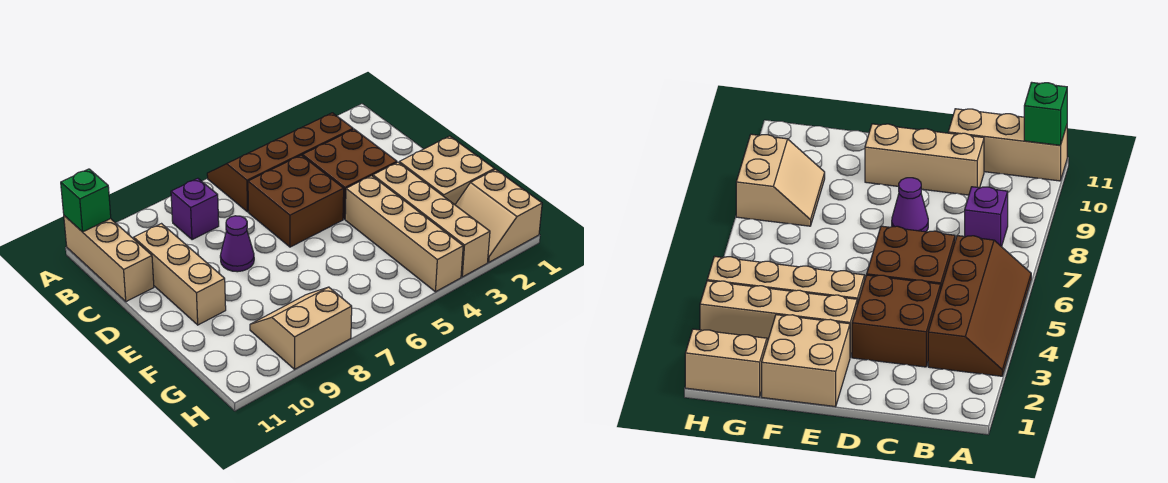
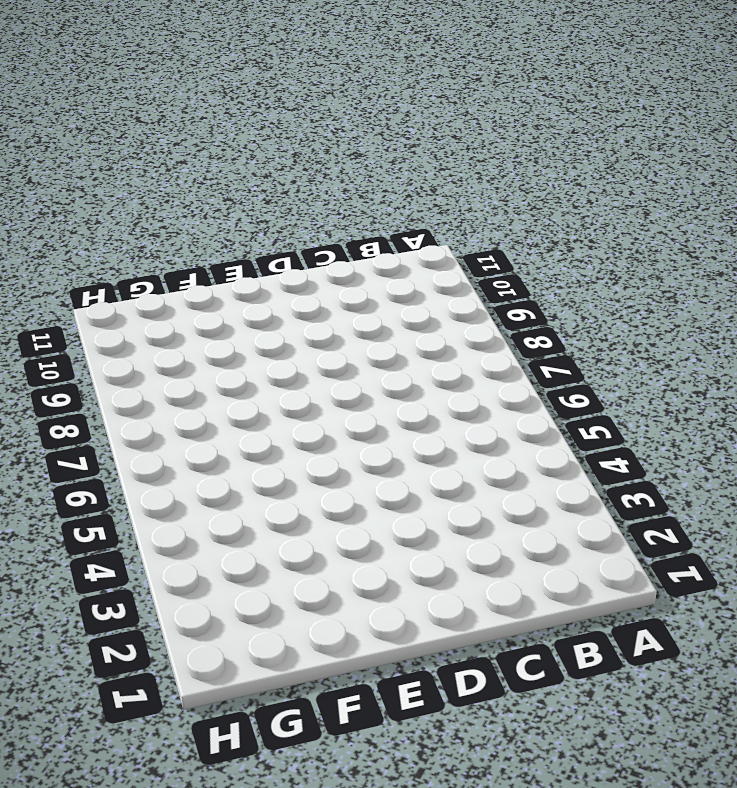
none -> brown slope A3:B6 level 1 top B
none -> tan brick A11:C11 level 1
none -> purple brick B8 level 1

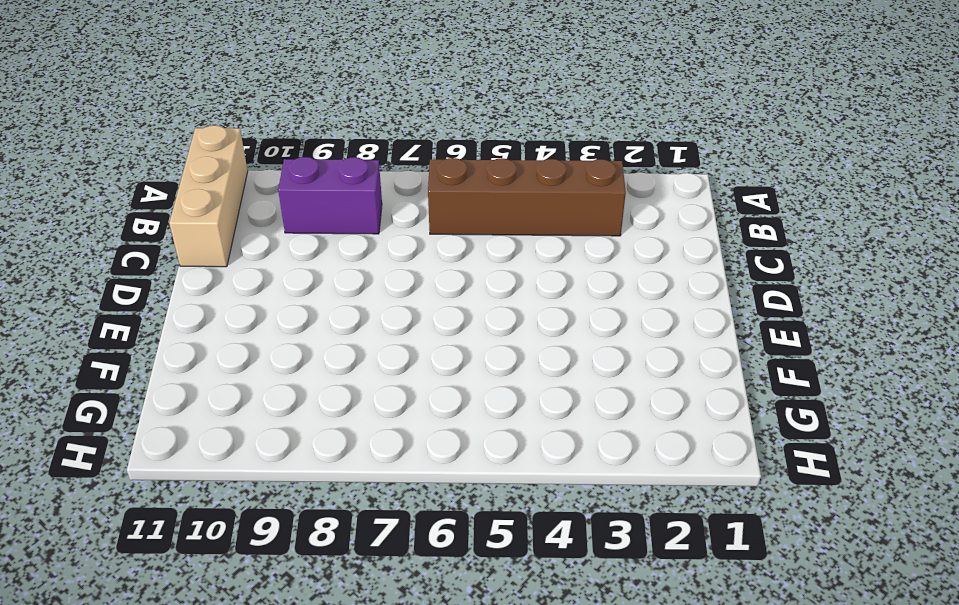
purple brick B8:B9 level 1 -> purple brick B8 level 1
none -> brown brick C3:D4 level 1
none -> brown brick C5:D6 level 1
none -> tan brick C10:E10 level 1

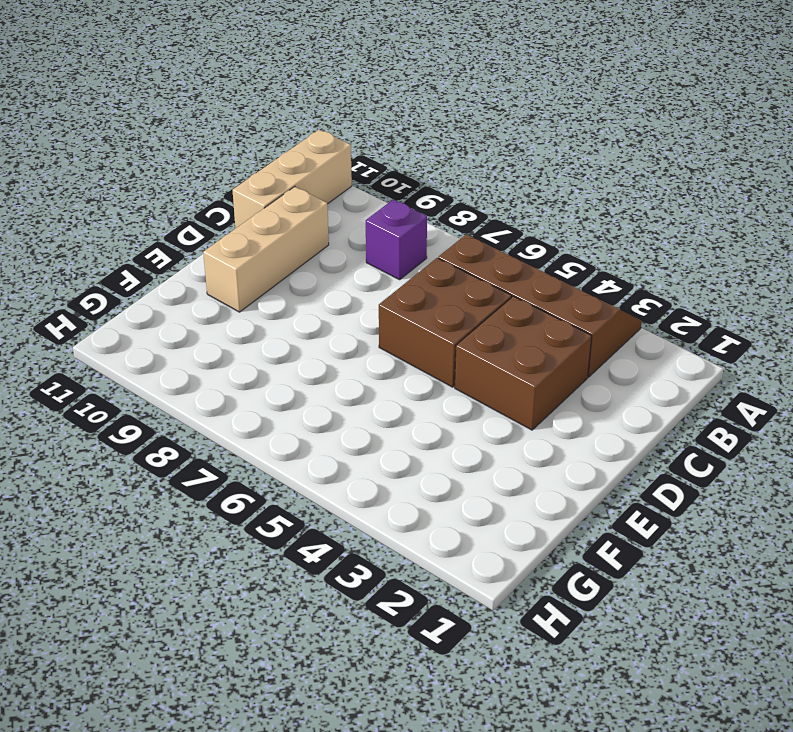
none -> purple cone D8 level 1
none -> tan brick E1:F2 level 1
none -> tan brick E3:H3 level 1

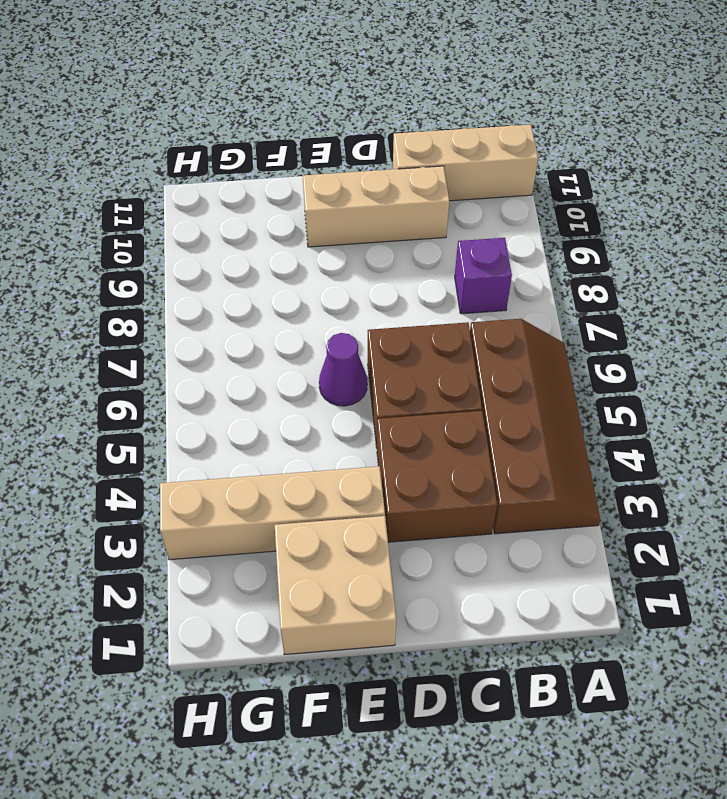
purple cone E6 level 1 -> purple cone D8 level 1
none -> tan brick E4:H4 level 1
none -> tan slope G1:H2 level 1 top 1
none -> tan slope G8:H9 level 1 top H

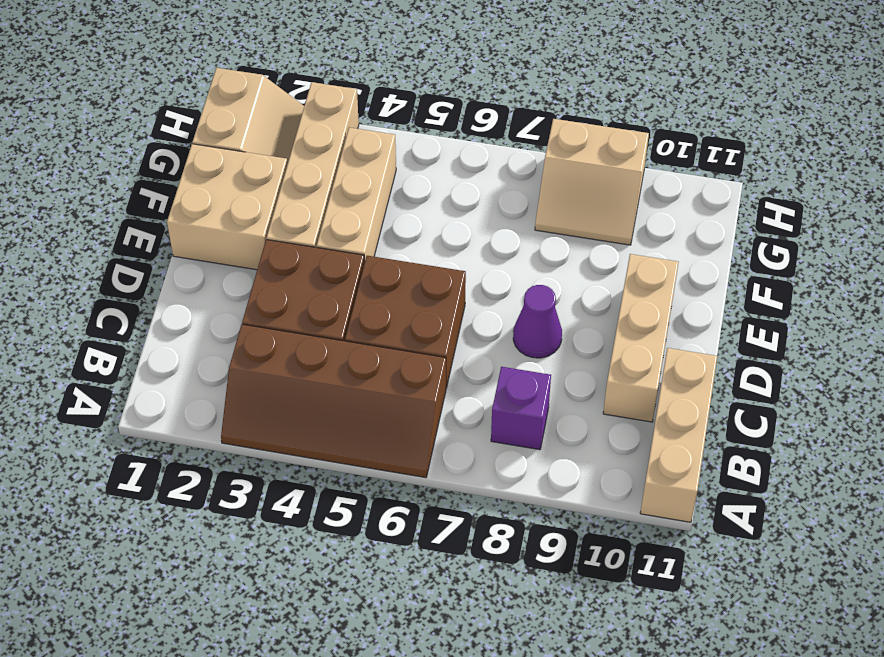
tan brick E4:G4 level 1 -> tan brick E4:H4 level 1
none -> green brick A11 level 2

